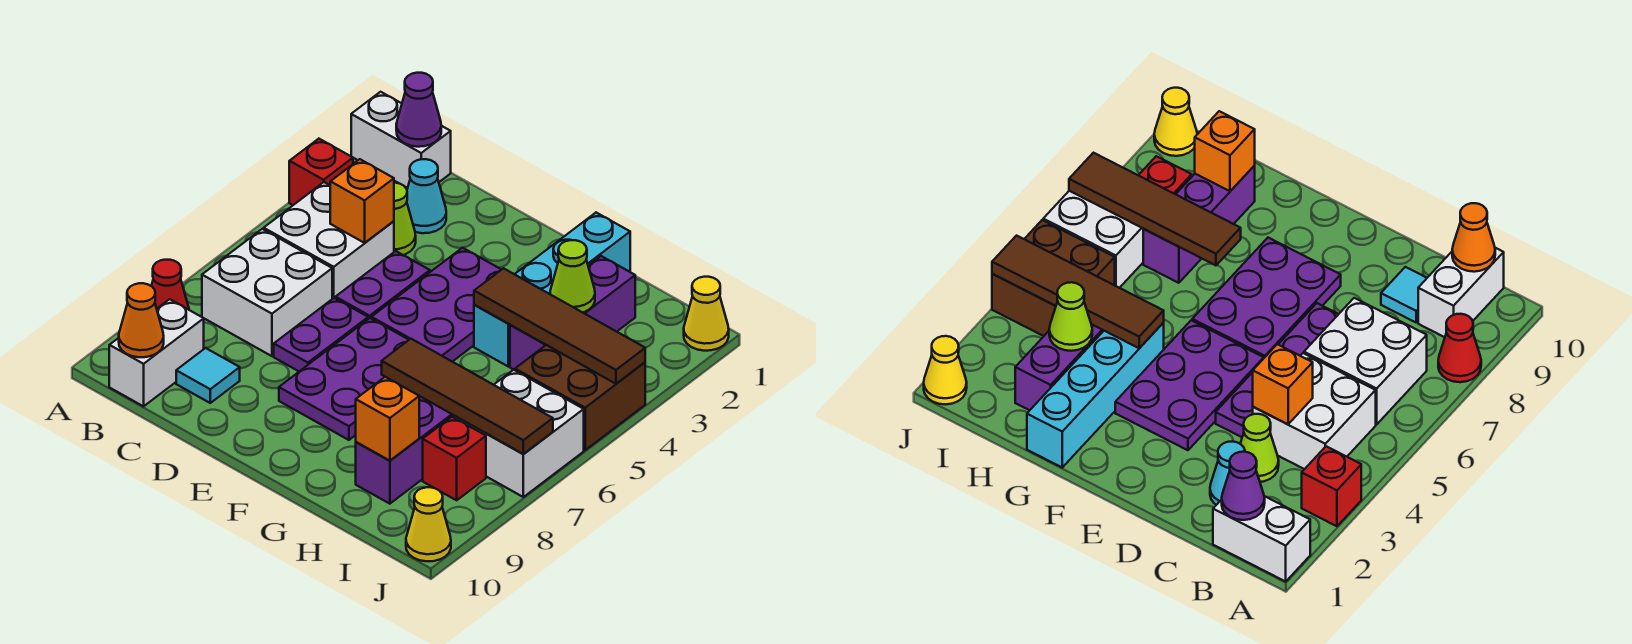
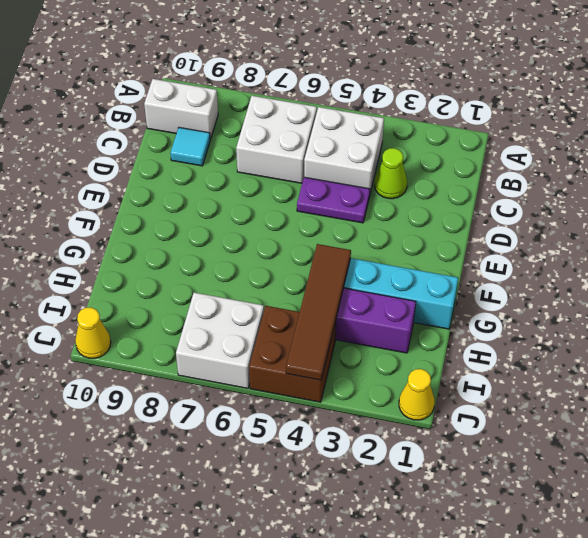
none -> white brick A1:B1 level 1
none -> red brick A3 level 1
none -> red cone A8 level 1

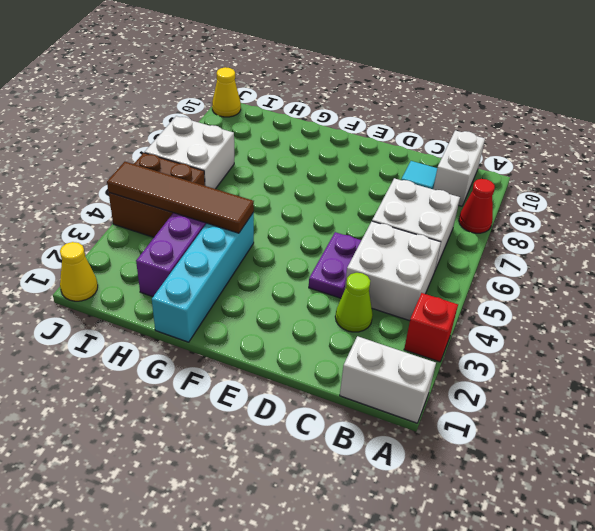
none -> cyan cone C2 level 1
none -> purple plate D6:D7 level 1
none -> purple plate E3:F5 level 1

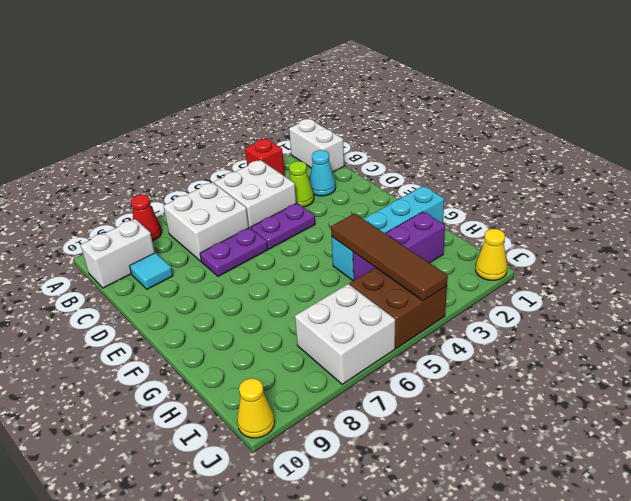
none -> purple plate E3:F5 level 1
none -> purple plate E6:F8 level 1
none -> purple brick H7:H9 level 1

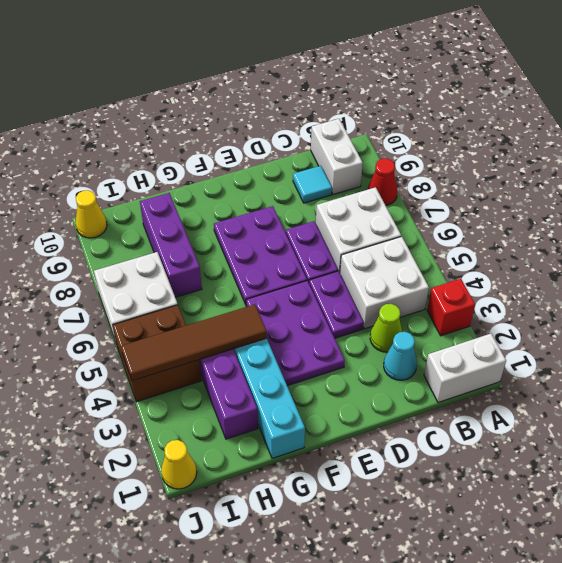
none -> red brick I8 level 1
none -> purple cone B1 level 2
none -> orange cone B10 level 2

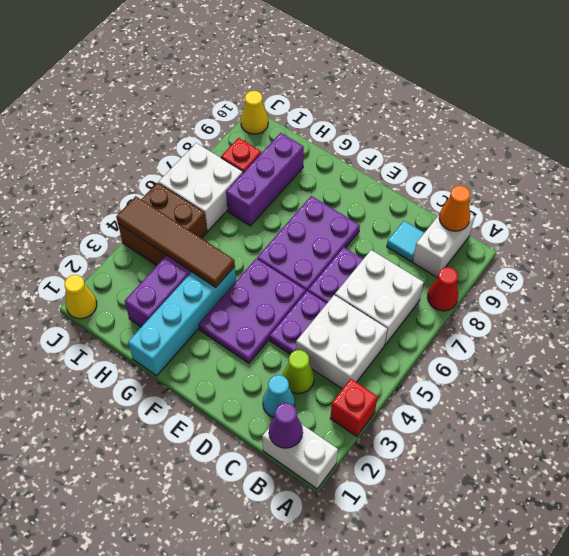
none -> orange brick C4 level 2
none -> brown tile G7:J7 level 2
none -> lime cone H3 level 2

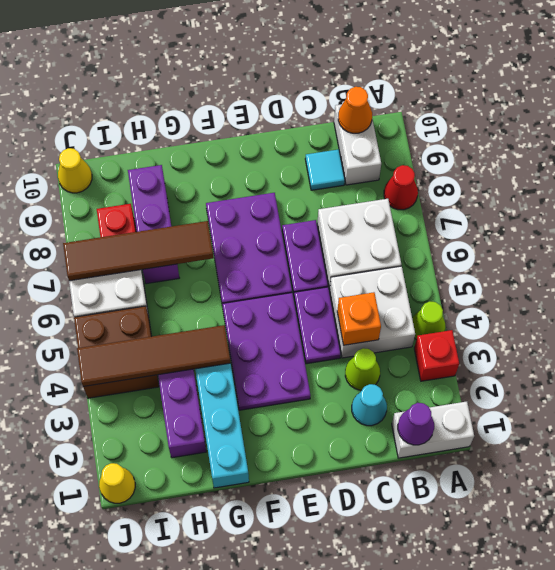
lime cone A4 level 1 -> lime cone H3 level 2
none -> orange brick H9 level 2

